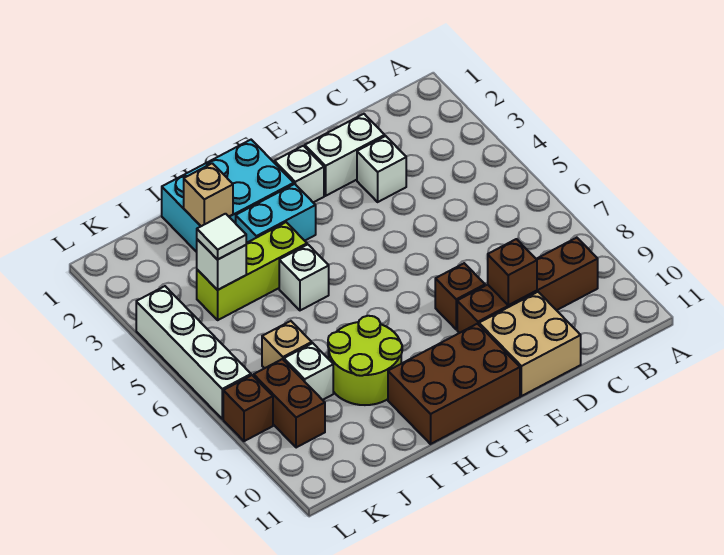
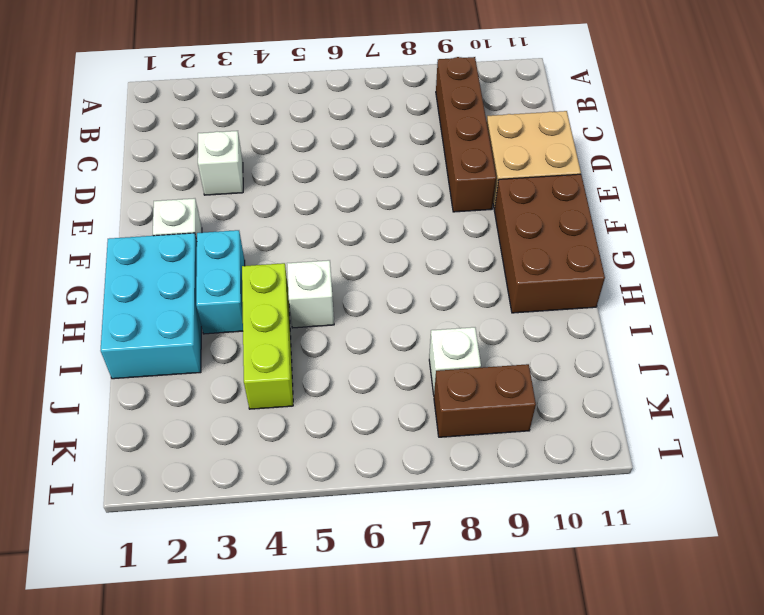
none -> white brick D2:E2 level 1
none -> brown brick E8 level 1
none -> lime round brick H8:I9 level 1

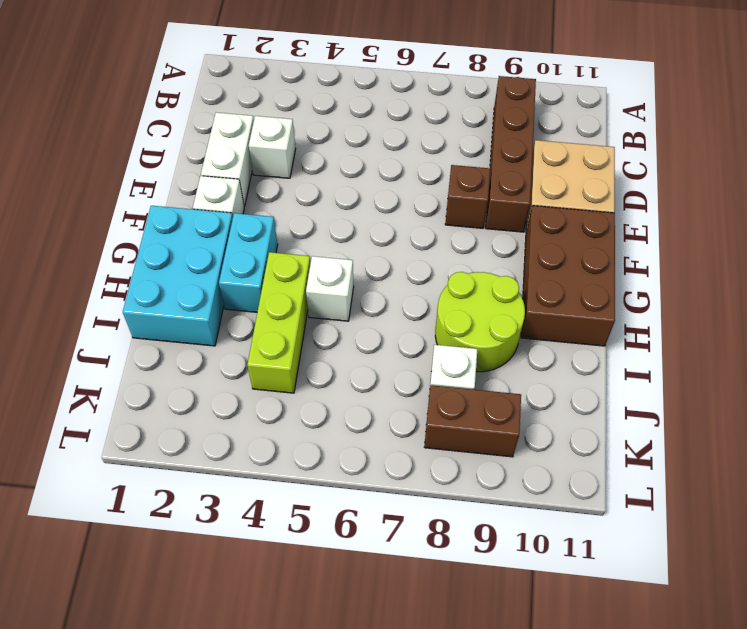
none -> tan brick J7 level 1
none -> white brick L4:L7 level 1
none -> brown brick L8 level 1

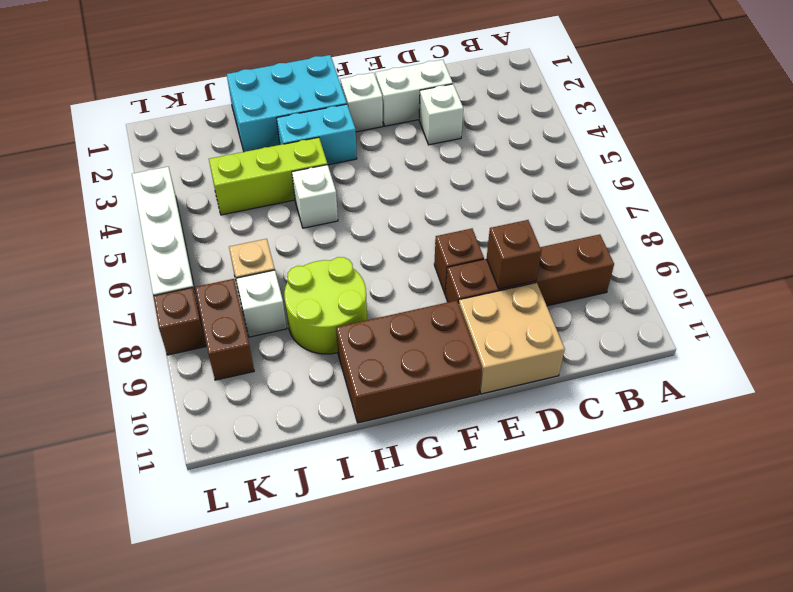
none -> tan brick I2 level 2
none -> white brick J4 level 2
none -> white tile J4 level 3

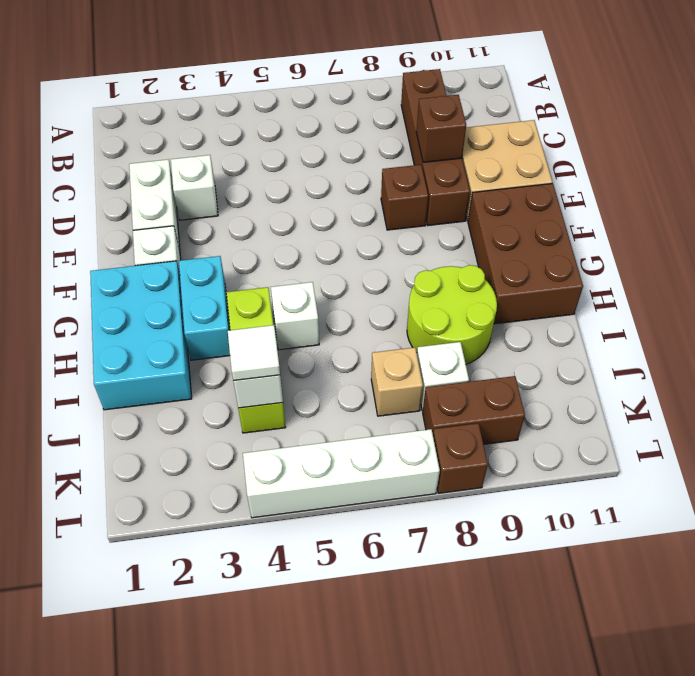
none -> tan brick I2 level 2

